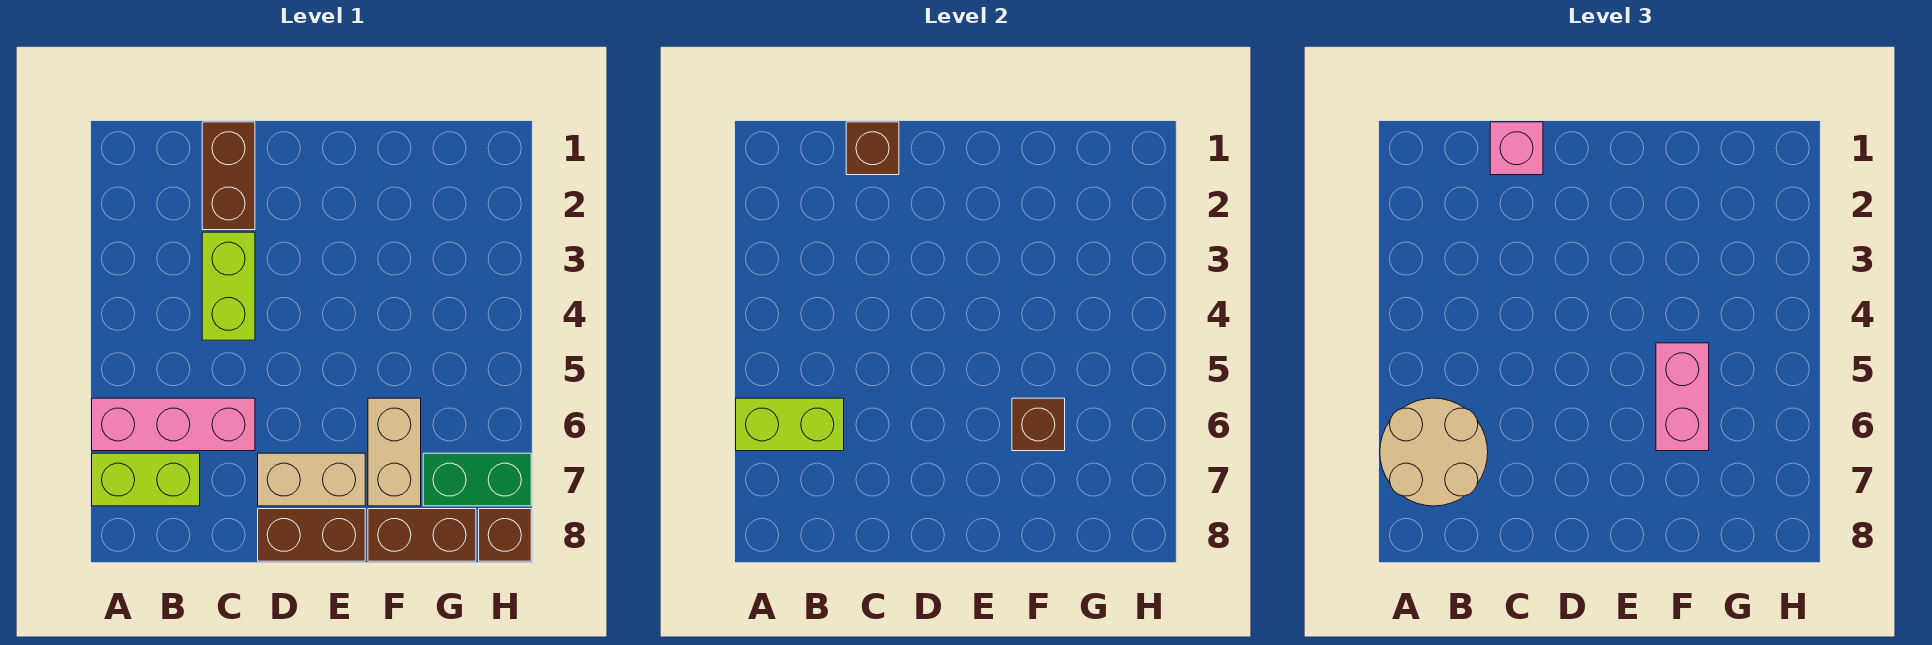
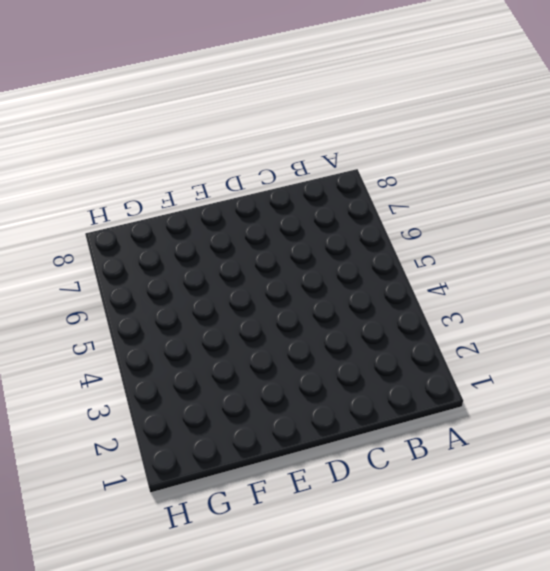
none -> pink brick A6:C6 level 1
none -> lime brick A7:B7 level 1
none -> brown brick C1:C2 level 1

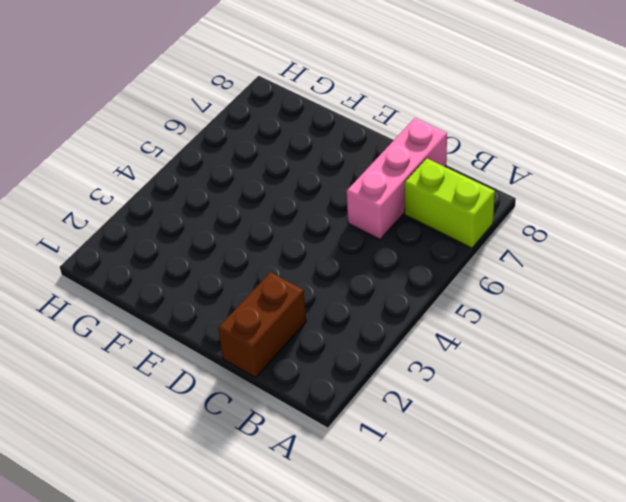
pink brick C6:C8 level 1 -> pink brick A6:C6 level 1
none -> lime brick C3:C4 level 1
none -> tan brick D7:E7 level 1
none -> brown brick D8:E8 level 1

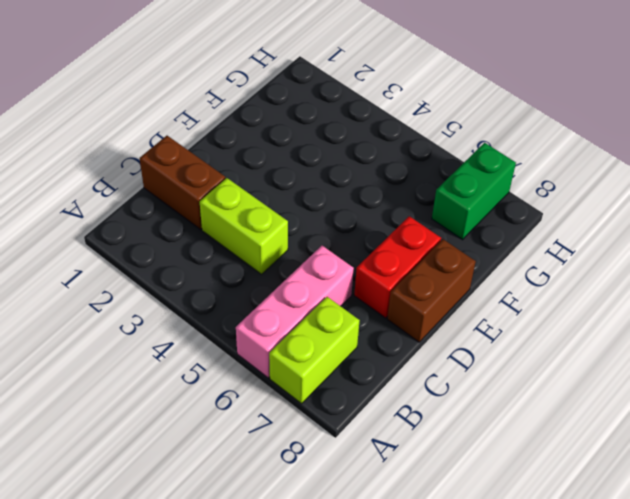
red brick D7:E7 level 1 -> tan brick D7:E7 level 1
none -> tan brick F6:F7 level 1
none -> brown brick F8:G8 level 1
none -> brown brick H8 level 1

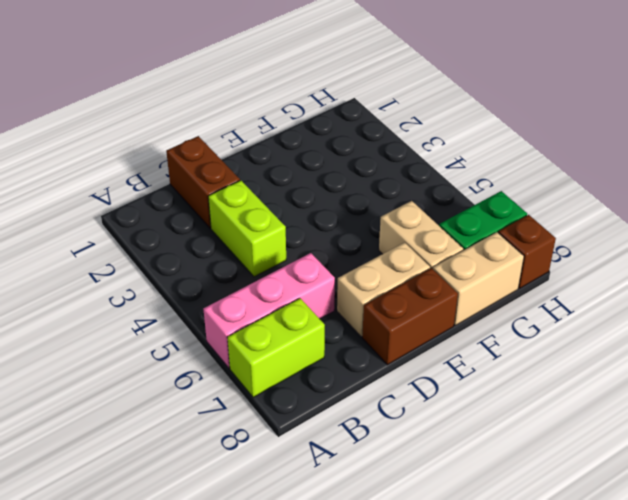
tan brick F8:G8 level 1 -> brown brick F8:G8 level 1
none -> lime brick A6:B6 level 2
none -> brown brick C1 level 2
none -> brown brick F6 level 2

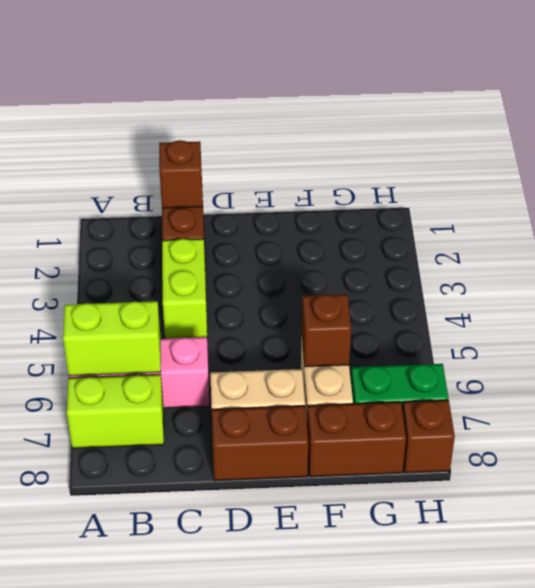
none -> tan round brick A6:B7 level 3
none -> pink brick C1 level 3
none -> pink brick F5:F6 level 3

